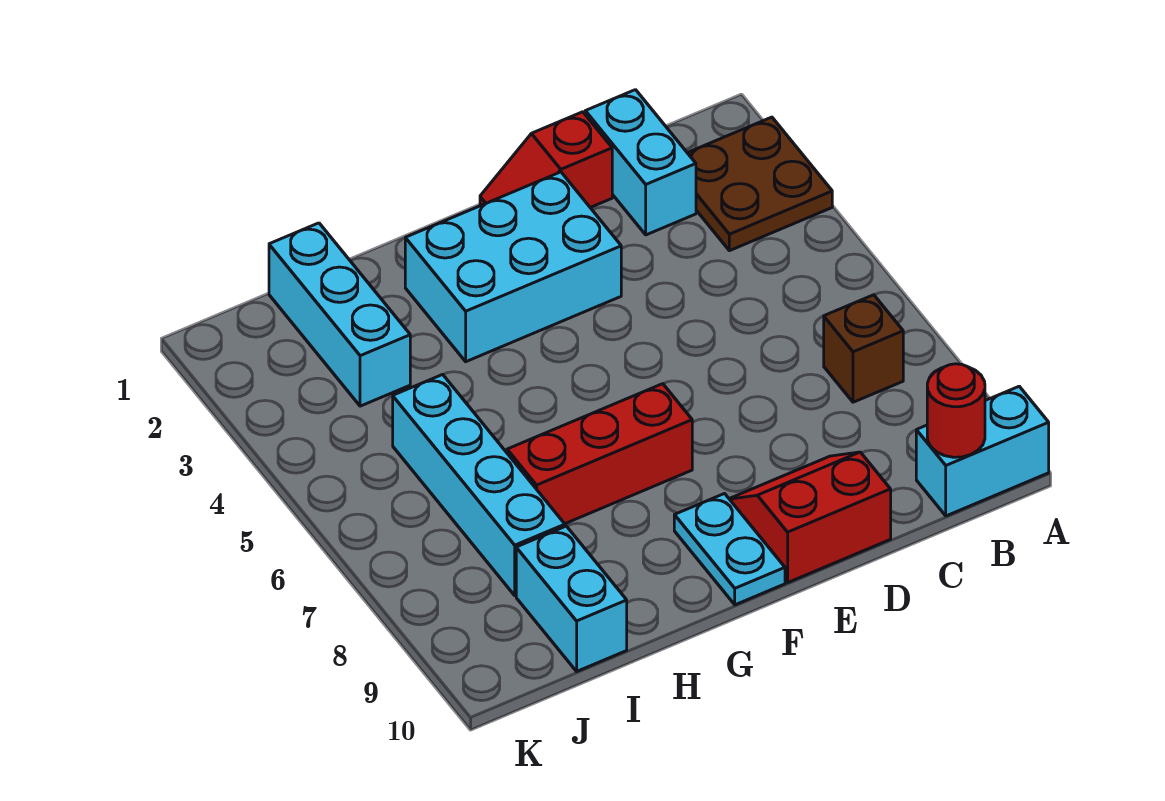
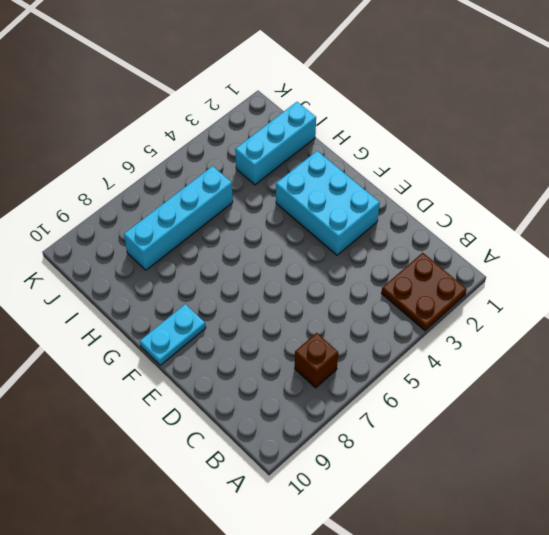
none -> cyan brick A10:B10 level 1
none -> cyan brick C1:C2 level 1
none -> red slope D1:E1 level 1 top D

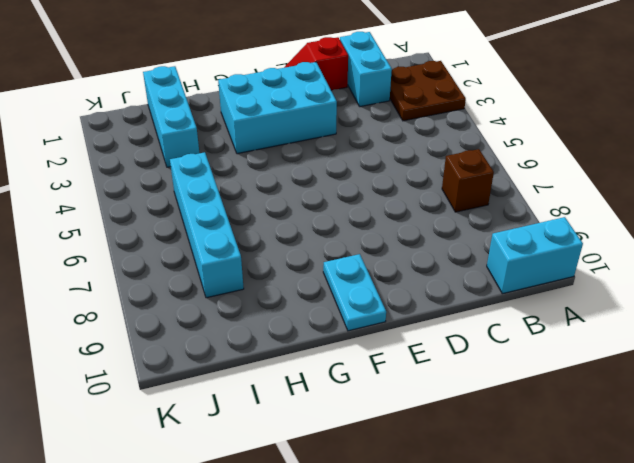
none -> red slope D9:E10 level 1 top 10
none -> red brick F7:H7 level 1
none -> cyan brick I9:I10 level 1

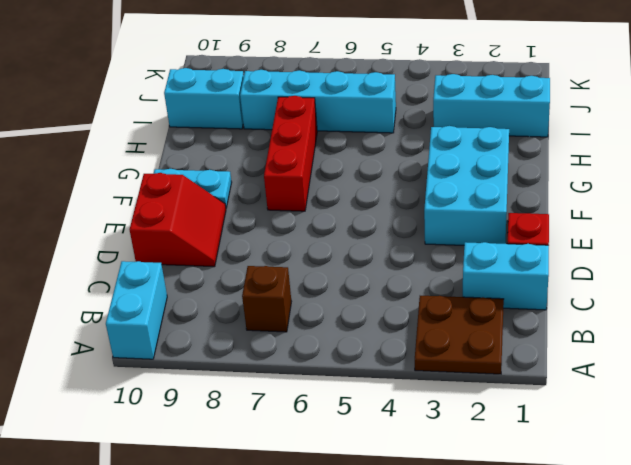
none -> red round brick B10 level 2

